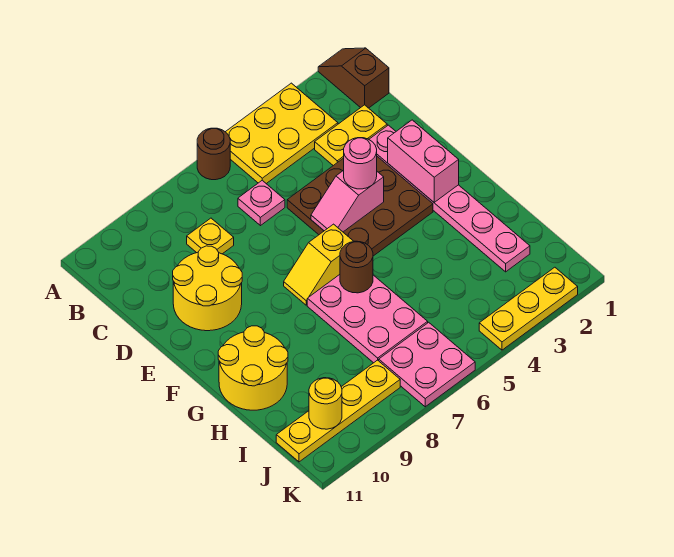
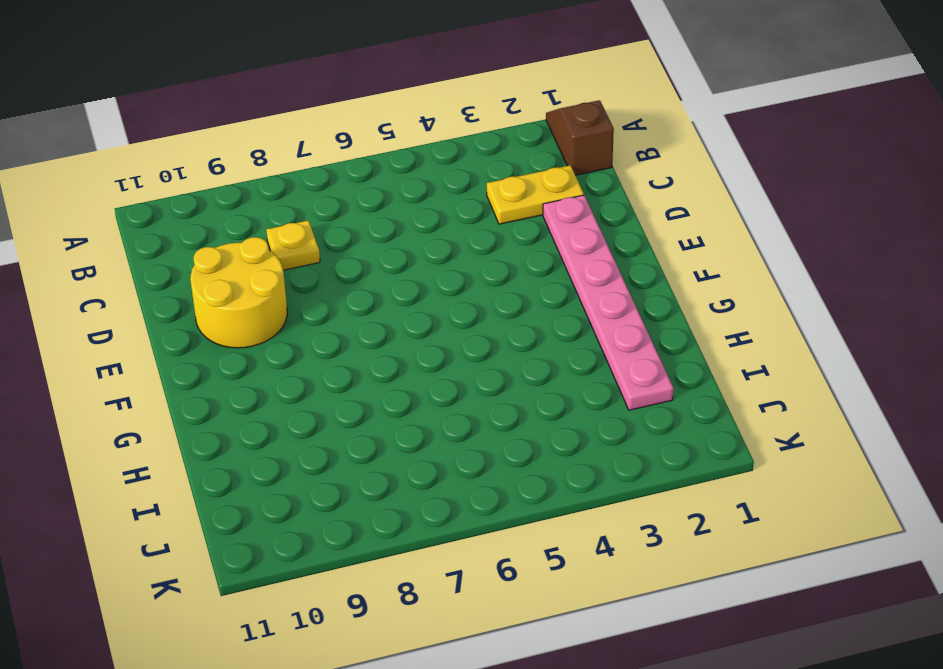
none -> yellow plate A3:B5 level 1
none -> brown round brick A6 level 1
none -> pink plate C6 level 1

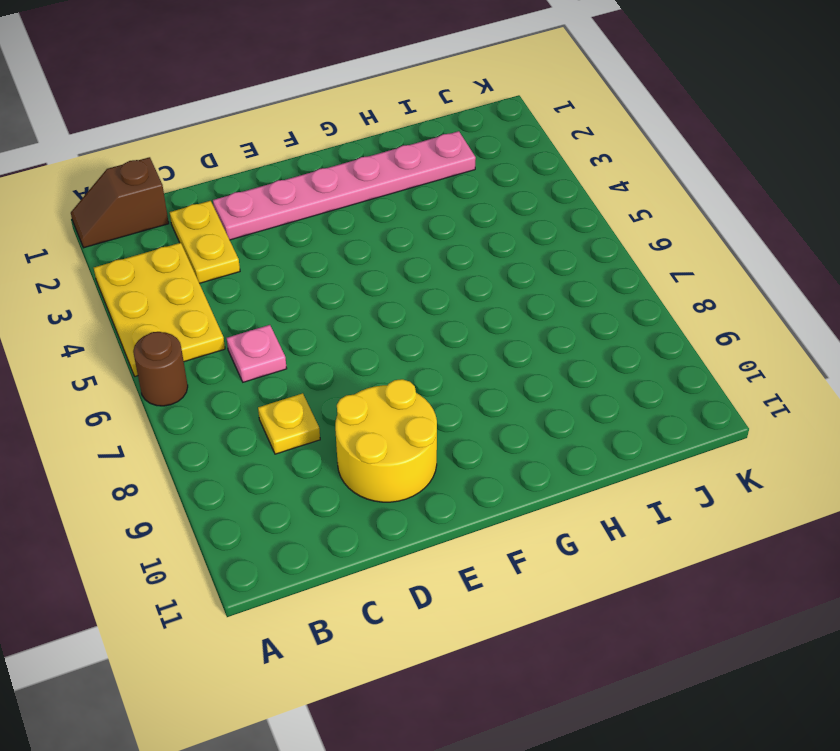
none -> brown plate D3:F5 level 1
none -> yellow slope F6:F7 level 1 top 6
none -> pink plate G6:I7 level 1

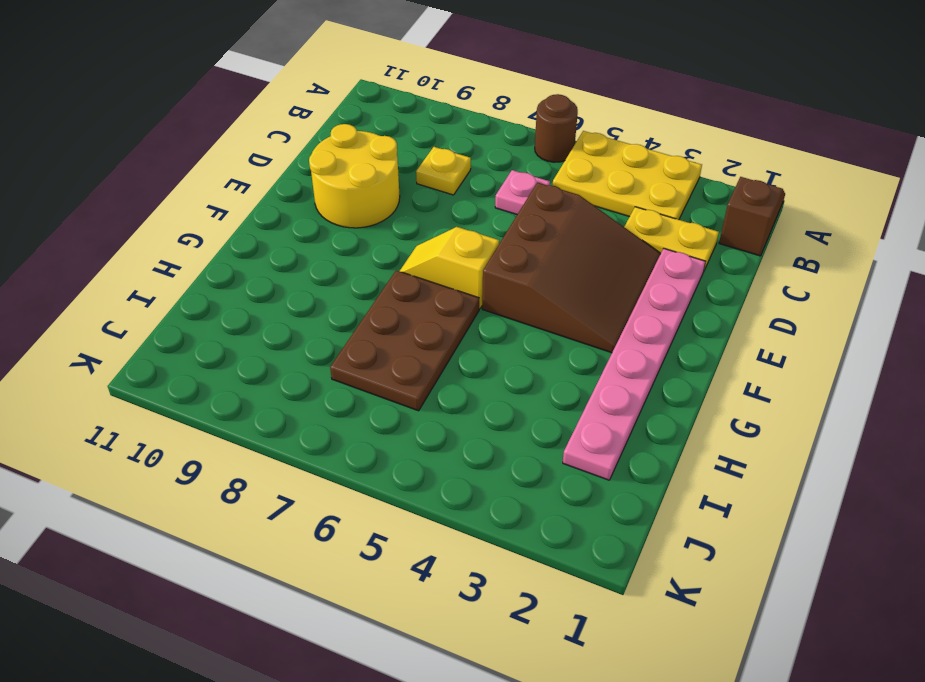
brown slope D3:F5 level 1 top 5 -> brown plate D3:F5 level 1
brown plate G6:I7 level 1 -> pink plate G6:I7 level 1
none -> yellow round brick G10:H11 level 1
none -> pink plate J6:K7 level 1
none -> yellow plate J8:J11 level 1

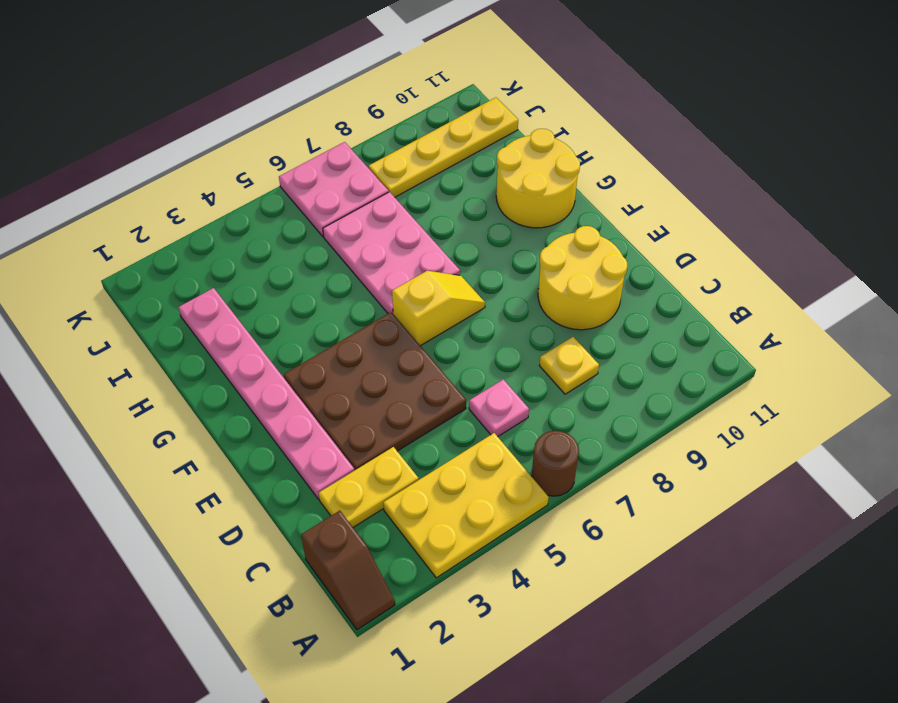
none -> yellow plate K2:K4 level 1
none -> pink brick E2:F2 level 2
none -> pink slope E4:E5 level 2 top 4

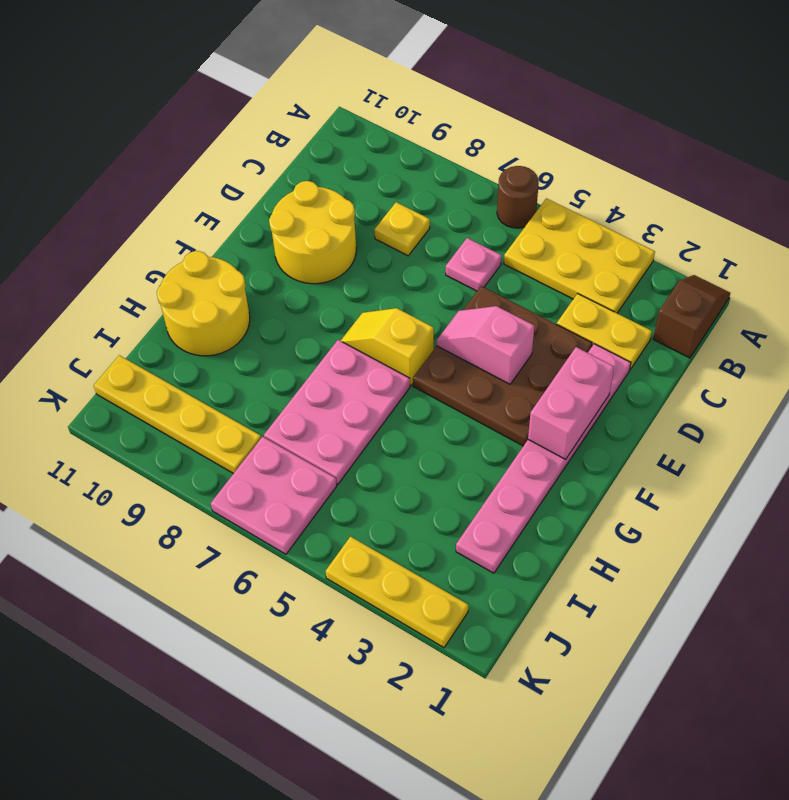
none -> brown round brick G6 level 2
none -> yellow round brick J10 level 2
none -> pink round brick E4 level 3

